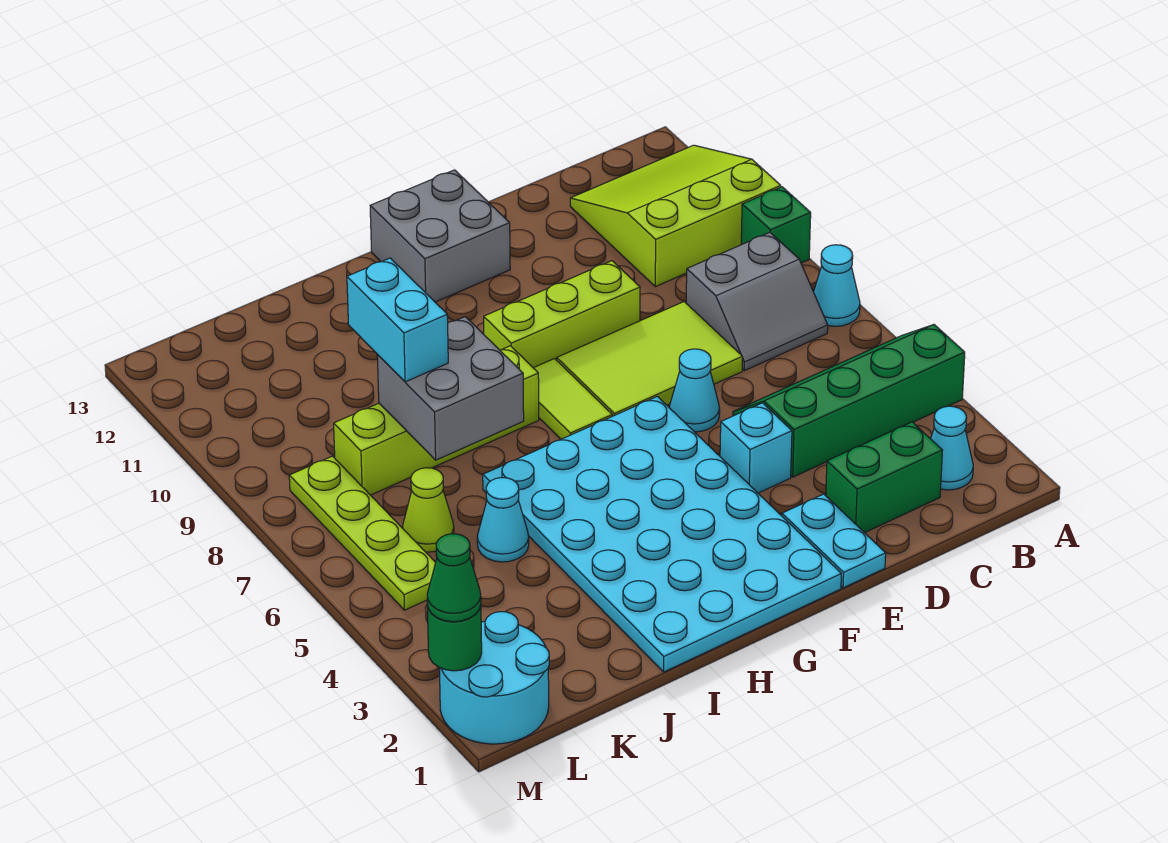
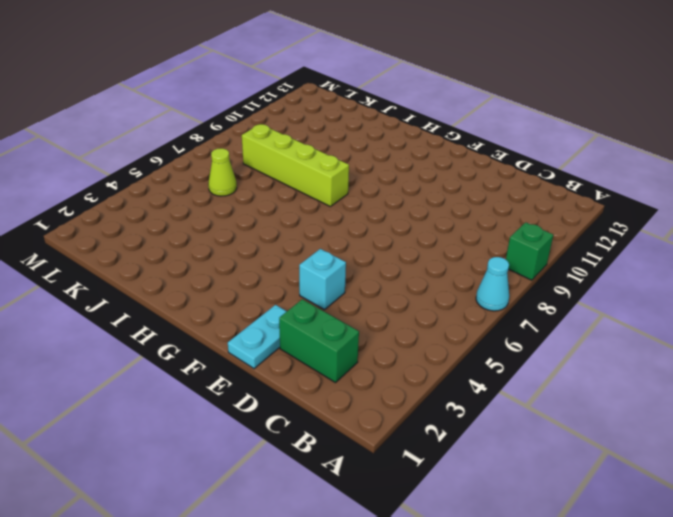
none -> green slope A4:D5 level 1 top 4
none -> lime slope A10:C12 level 1 top 10
none -> cyan cone B2 level 1

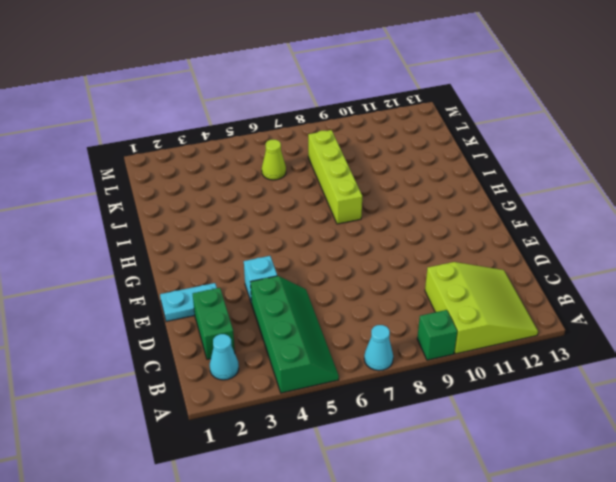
none -> grey slope B7:C8 level 1 top 8
none -> lime tile D7:F8 level 1
none -> cyan cone E6 level 1

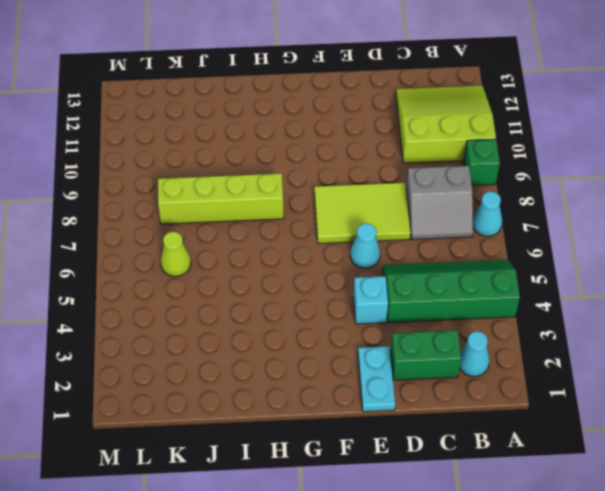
none -> lime brick E9:G9 level 1
none -> cyan plate F1:I6 level 1
none -> grey brick F12:G13 level 1

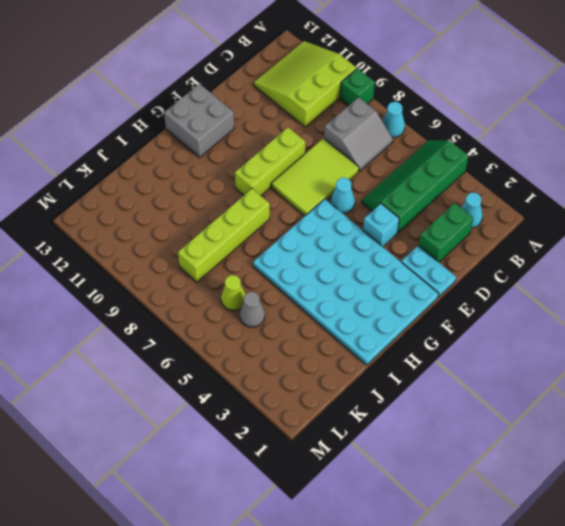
grey cone K5 level 1 -> none
none -> lime tile G7:G8 level 1
none -> cyan cone J5 level 1
none -> cyan round brick L1:M2 level 1

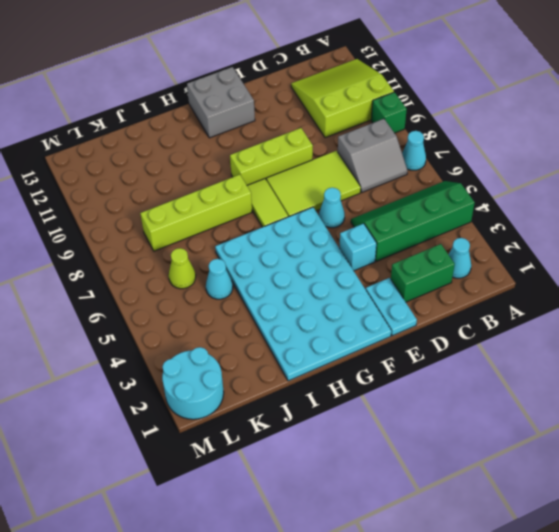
none -> lime plate L5:L8 level 1
none -> grey brick I7:J8 level 2
none -> green round brick M2 level 2

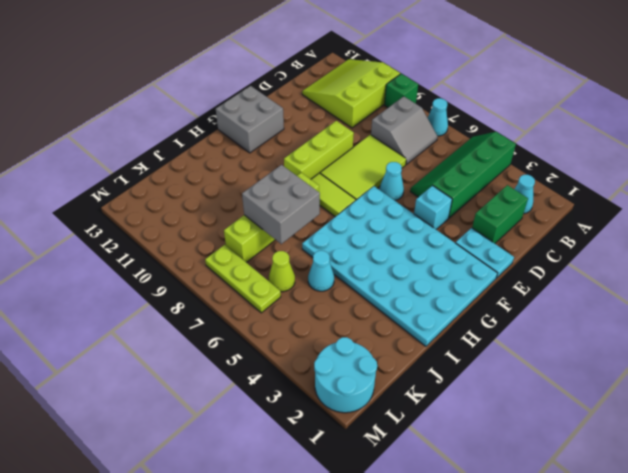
lime plate L6:L8 level 1 -> lime plate L5:L8 level 1
none -> green round brick M2 level 2
none -> cyan brick J8:J9 level 3
none -> green cone M2 level 3

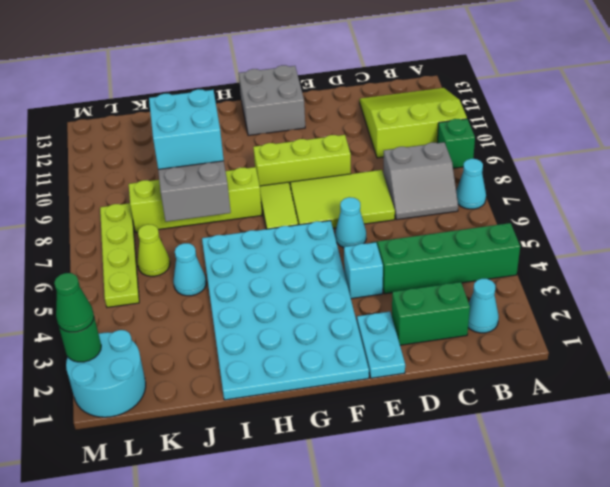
cyan brick I8:J9 level 3 -> cyan brick J8:J9 level 3

